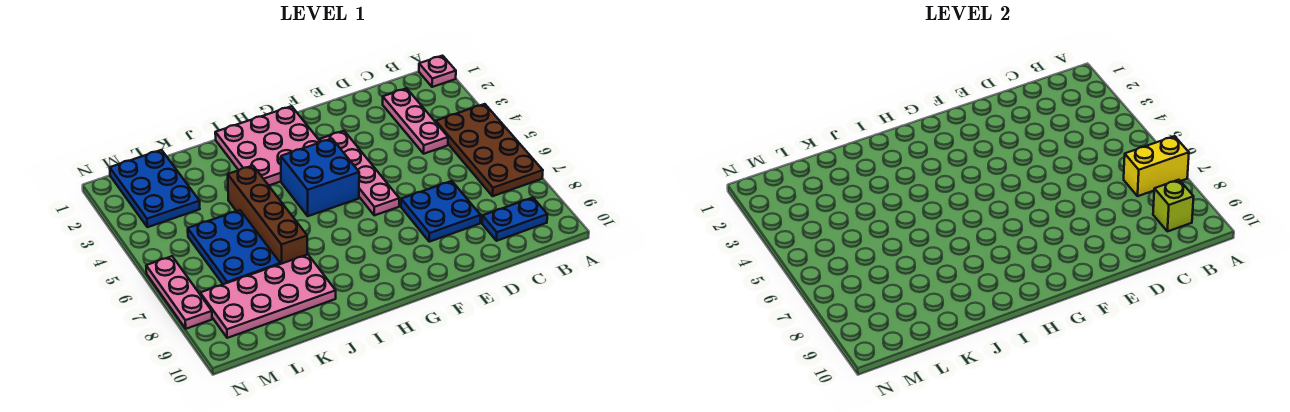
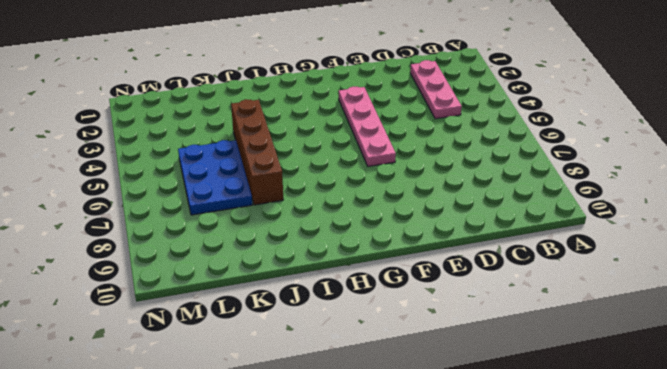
none -> pink plate A1 level 1
none -> brown plate A4:B7 level 1
none -> blue plate B9:C9 level 1

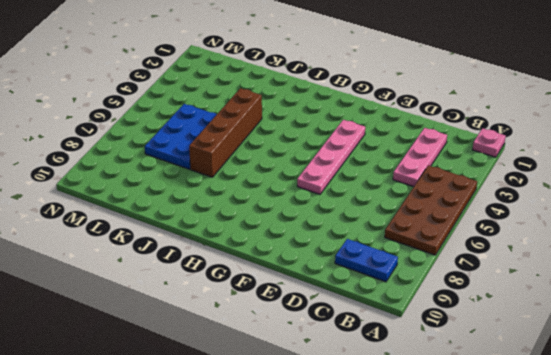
none -> blue plate D7:E8 level 1
none -> pink plate G1:I3 level 1
none -> blue brick G4:H5 level 1

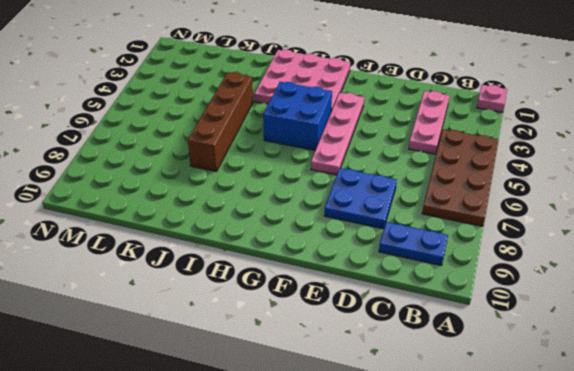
none -> pink plate J8:M9 level 1
none -> blue plate K5:L7 level 1
none -> blue plate L1:M3 level 1

